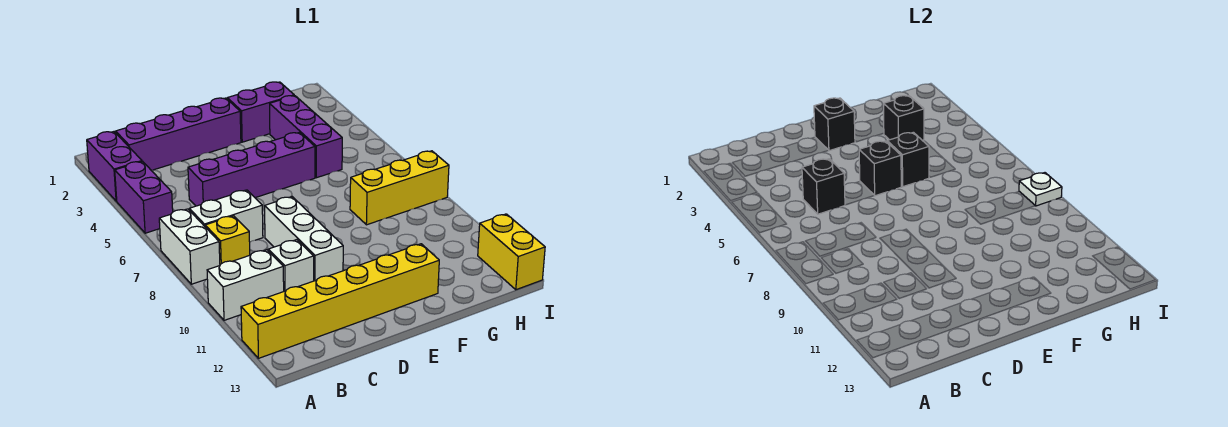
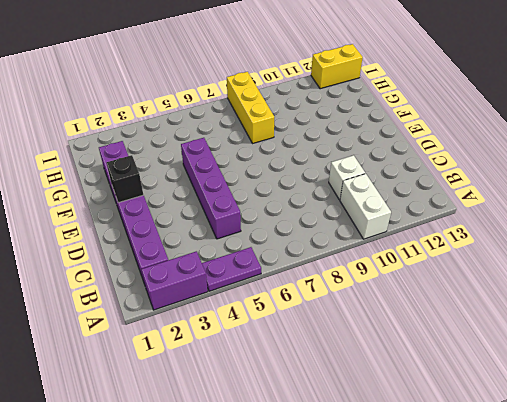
purple plate A4:A5 level 1 -> purple brick A4:A5 level 1
none -> white brick A7:A8 level 1
none -> yellow brick A12:F12 level 1
none -> white brick B7:C7 level 1

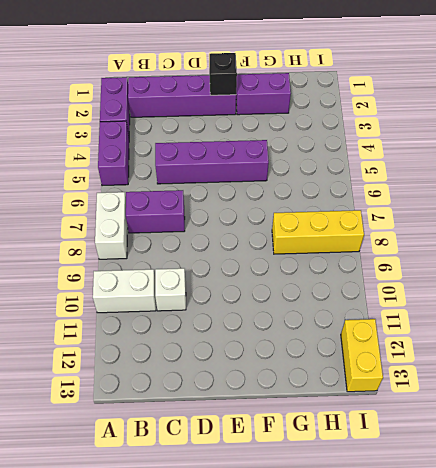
purple brick B7:C7 level 1 -> white brick B7:C7 level 1
none -> yellow brick A12:F12 level 1
none -> yellow brick B8 level 1
none -> white brick D8:D10 level 1

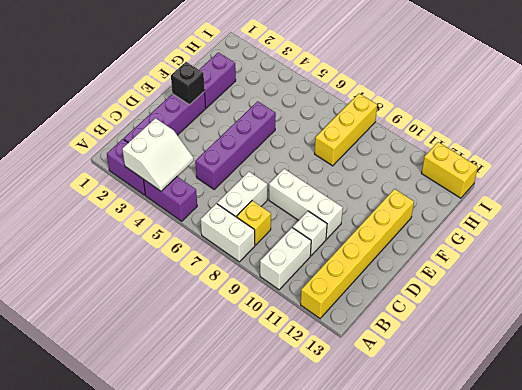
white slope A3:B4 level 2 top 3 -> none
none -> purple brick G3:G5 level 1
none -> black brick C5 level 2
none -> black brick E5 level 2

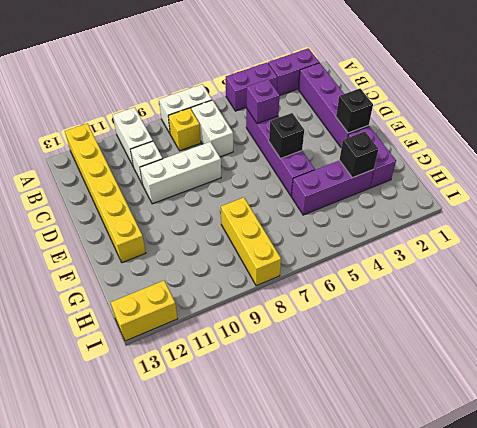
purple brick C5 level 2 -> black brick C5 level 2
none -> black brick F5 level 2
none -> white plate I8 level 2

